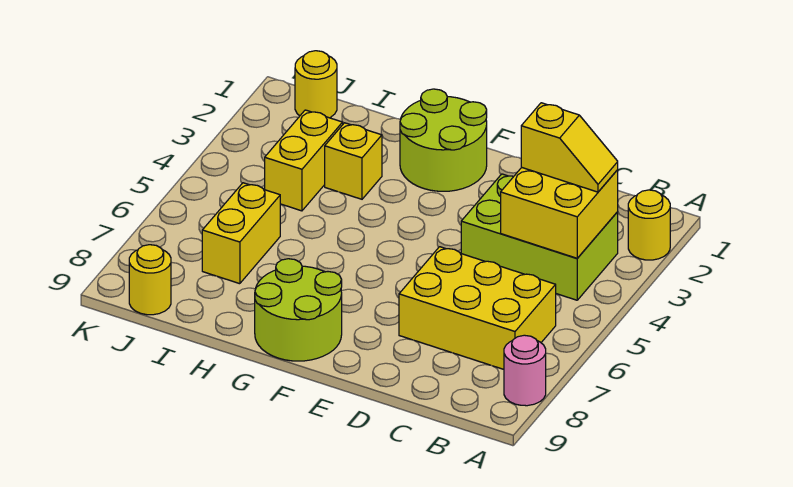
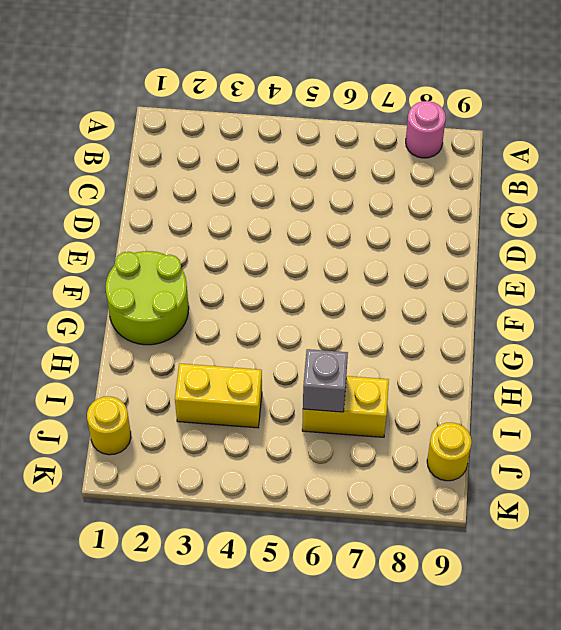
grey brick I6 level 2 -> none
none -> yellow round brick A2 level 1
none -> lime brick B3:D4 level 1
none -> yellow brick B6:D7 level 1

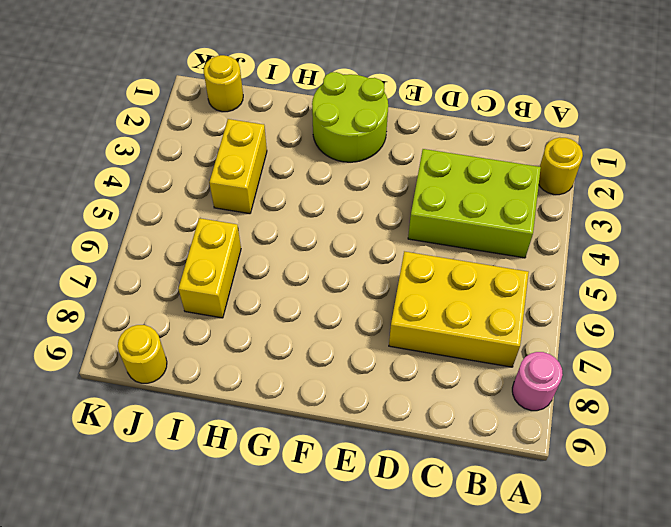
none -> lime round brick F8:G9 level 1
none -> yellow brick H3 level 1
none -> yellow brick B3:C4 level 2

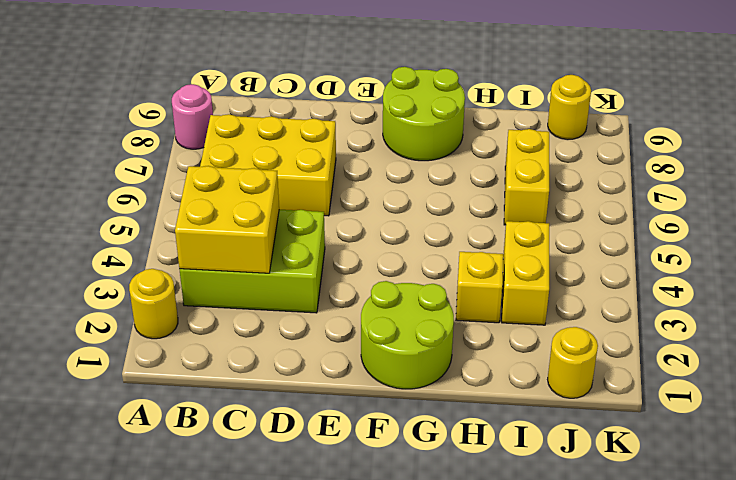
none -> yellow slope B3:C3 level 3 top C

